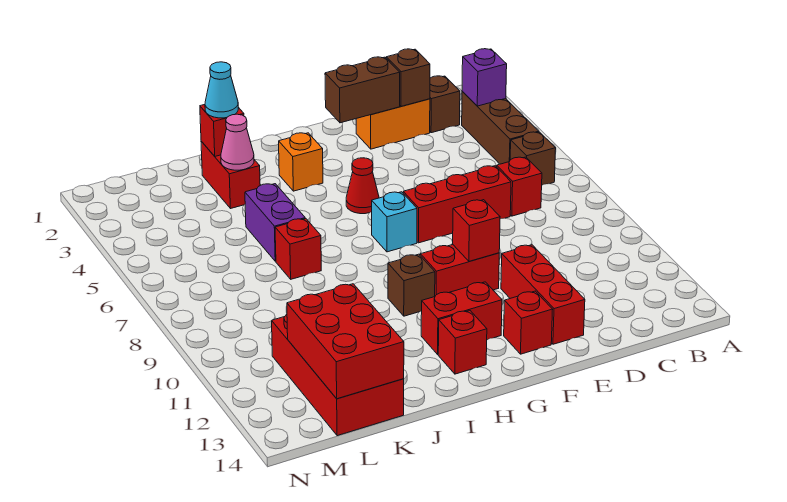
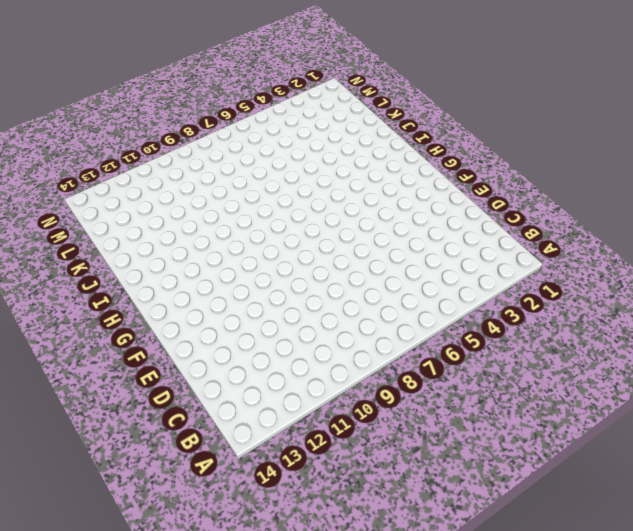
none -> brown brick B3:B5 level 1
none -> brown brick B6 level 1
none -> brown brick C2 level 1

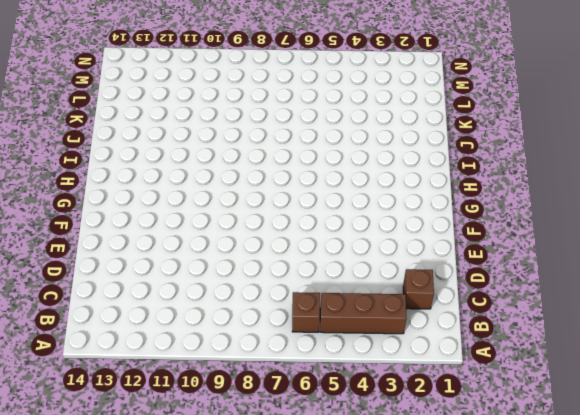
none -> red brick C7 level 1
none -> orange brick D2:E2 level 1
none -> red brick D7:F7 level 1

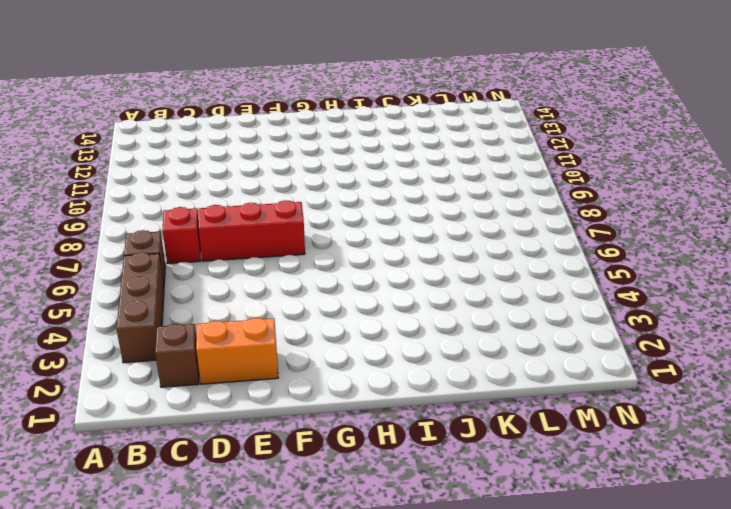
none -> red brick E11:E13 level 1
none -> red brick F10:G10 level 1
none -> red brick F13 level 1

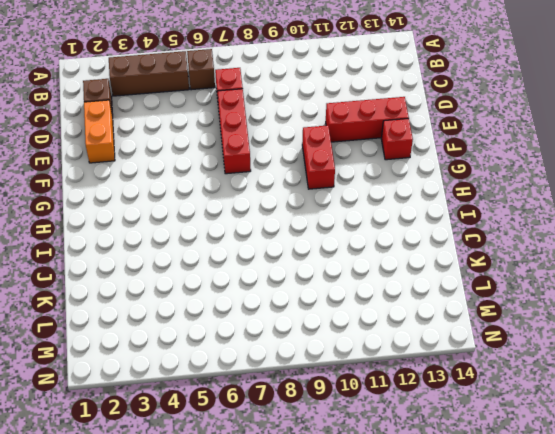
none -> red cone G5 level 1
none -> cyan brick G7 level 1
none -> red brick G12:H12 level 1

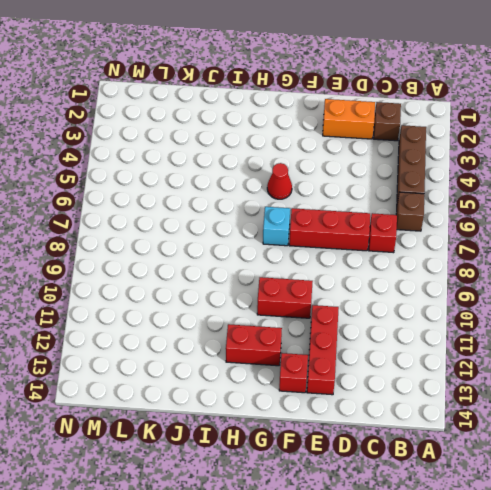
none -> orange brick H3 level 1
none -> brown brick H10 level 1
none -> red brick H13 level 1

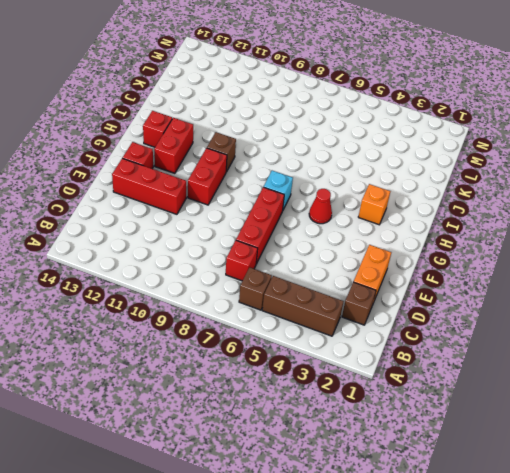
none -> red brick J2:J3 level 1
none -> purple brick J5:J6 level 1
none -> red brick J7 level 1

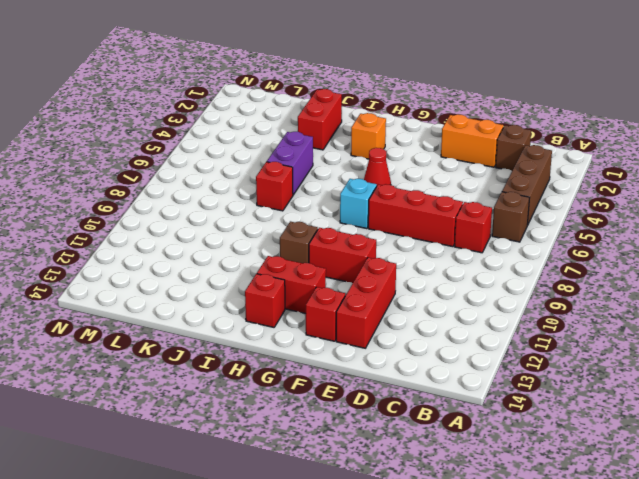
none -> red brick K11:L14 level 1
none -> purple brick B3 level 2
none -> brown brick D2 level 2

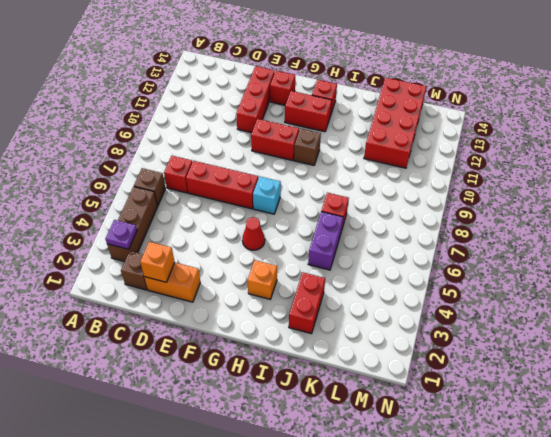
purple plate B3 level 2 -> purple brick B3 level 2
orange brick D2 level 2 -> brown brick D2 level 2
none -> brown brick E2:F2 level 2
none -> red brick F10 level 2
none -> red brick J2 level 2

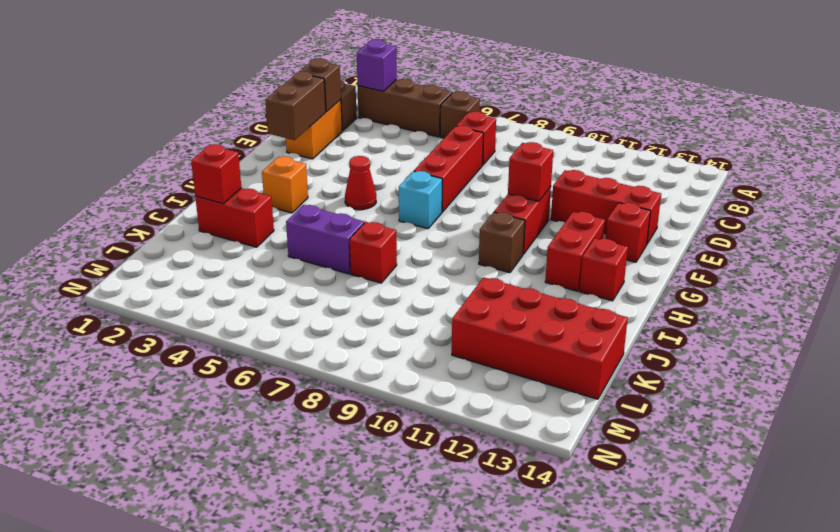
none -> pink cone J3 level 2
none -> red brick K12:L14 level 2
none -> cyan cone J2 level 3

